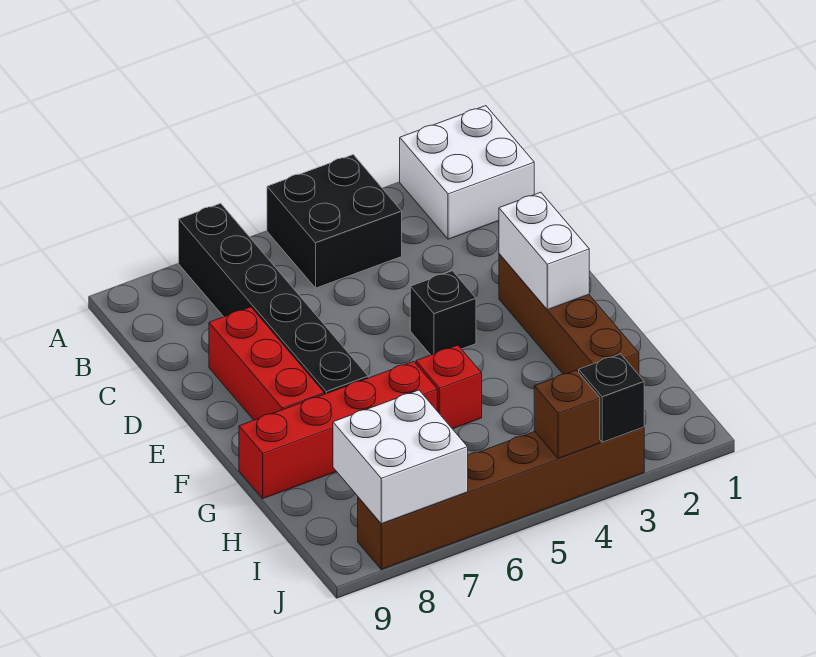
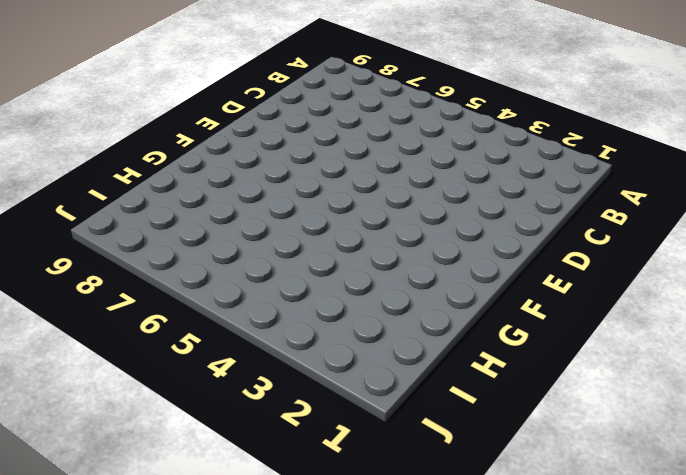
none -> white brick A1:B2 level 1
none -> black brick A4:B5 level 1
none -> black brick A7:F7 level 1

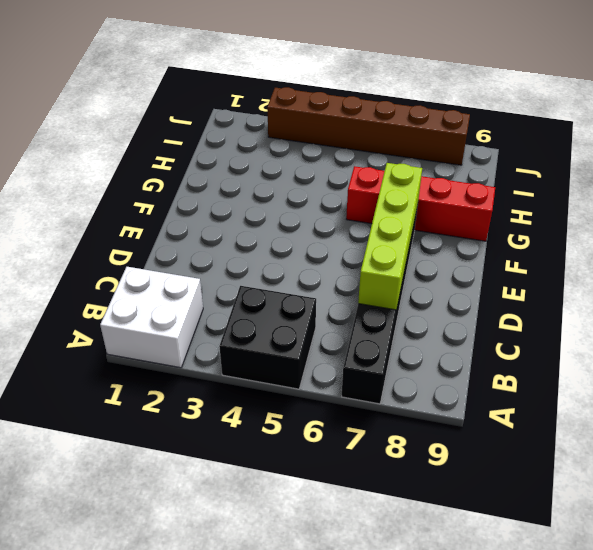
lime brick C7:F7 level 2 -> none
none -> red brick D8:F8 level 1
none -> brown brick E2:H2 level 1
none -> black brick E4 level 1

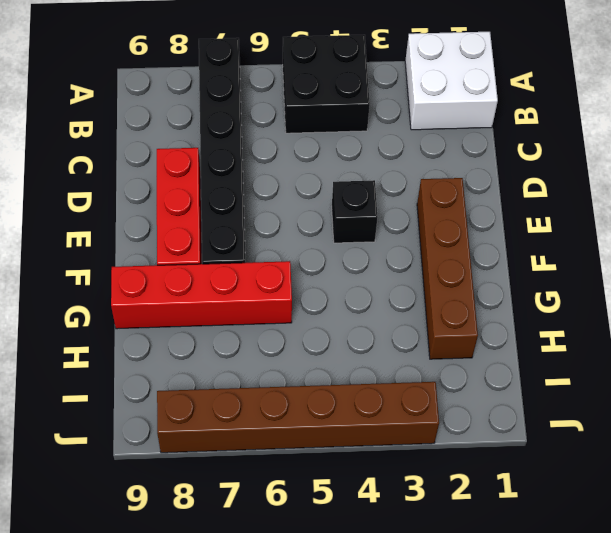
none -> red brick G5 level 1
none -> white brick E2:F2 level 2
none -> white brick I7:J8 level 2

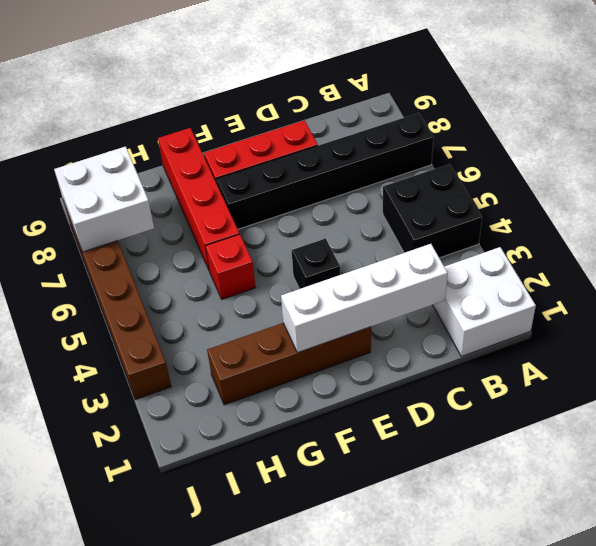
white brick C2:F2 level 2 -> white brick E2:F2 level 2
none -> black brick J3 level 2
none -> brown brick J4 level 2

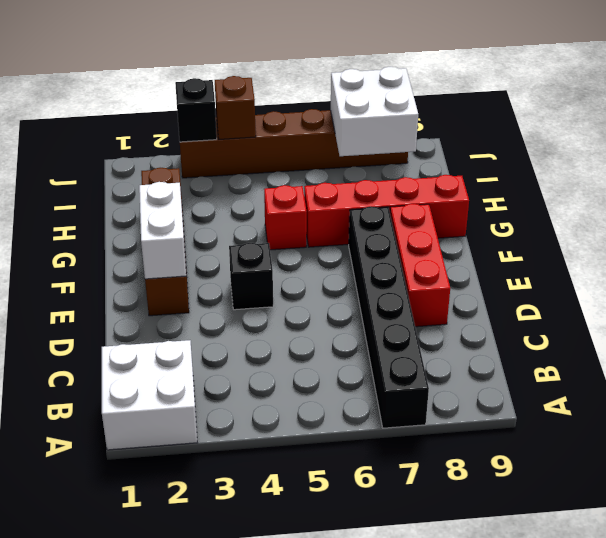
none -> black brick A4:B5 level 1

